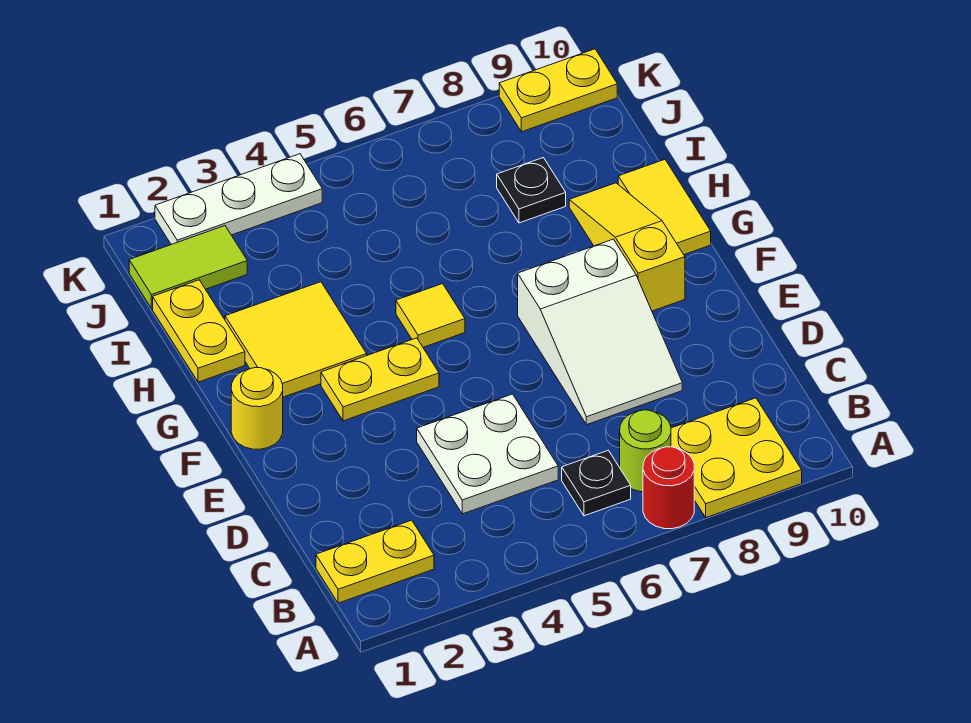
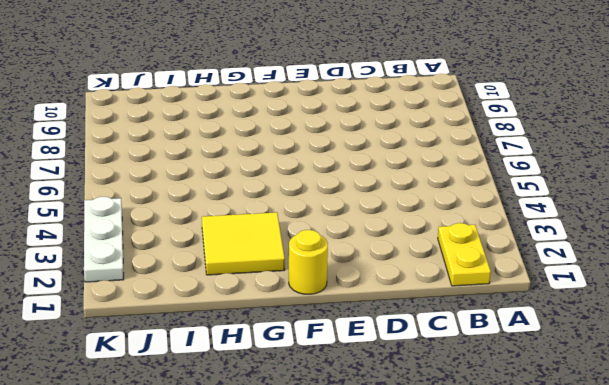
none -> red round brick A7 level 1
none -> yellow plate A8:B9 level 1
none -> black plate B6 level 1

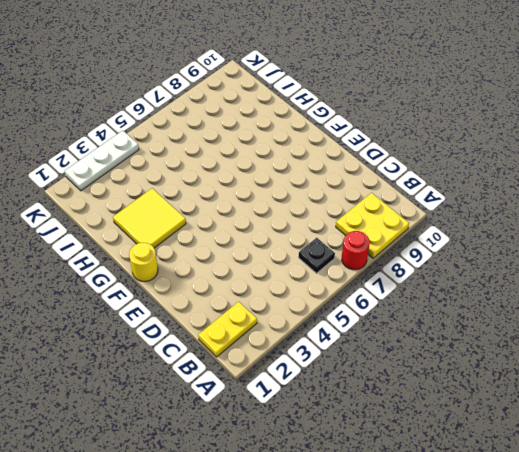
none -> lime round brick B7 level 1
none -> white plate C4:D5 level 1
none -> white slope D7:F8 level 1 top F

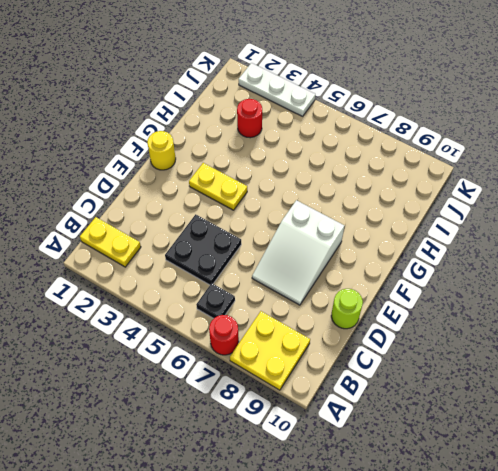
black plate C4:D5 level 1 -> white plate C4:D5 level 1
lime round brick D10 level 1 -> lime round brick B7 level 1
red round brick I3 level 1 -> none
none -> yellow slope F9:H9 level 1 top F
none -> yellow tile G2:H3 level 1
none -> yellow tile G5 level 1

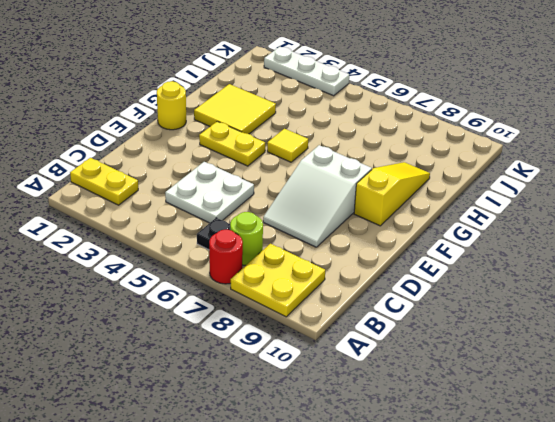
none -> yellow tile G10:H10 level 1
none -> yellow plate H1:I1 level 1
none -> black plate I8 level 1

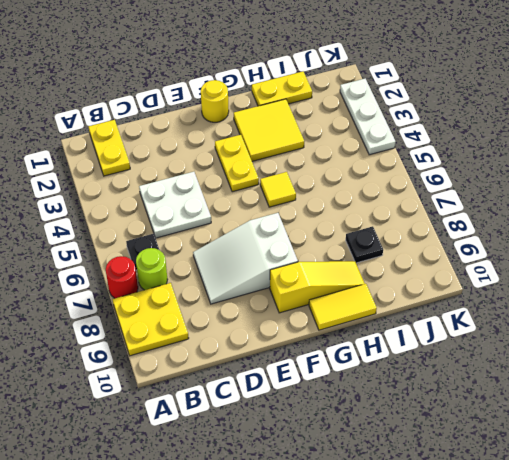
none -> lime tile J1:J2 level 1
none -> yellow plate K9:K10 level 1

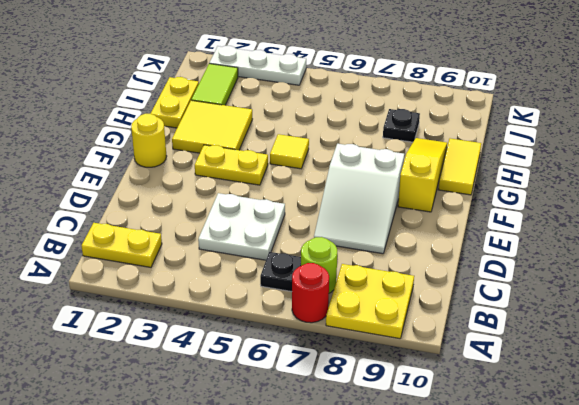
lime tile I2:J2 level 1 -> lime tile J1:J2 level 1
none -> yellow plate K9:K10 level 1

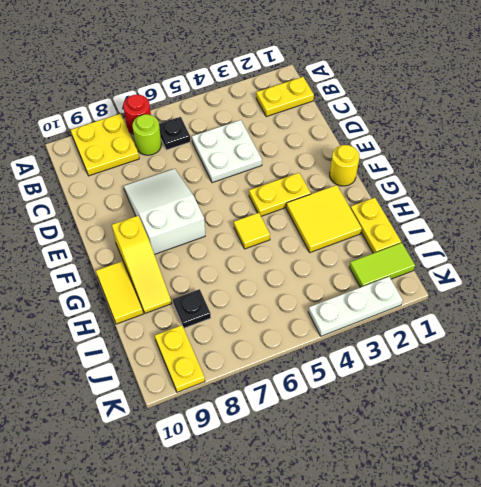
yellow plate J9:K9 level 1 -> yellow plate K9:K10 level 1

